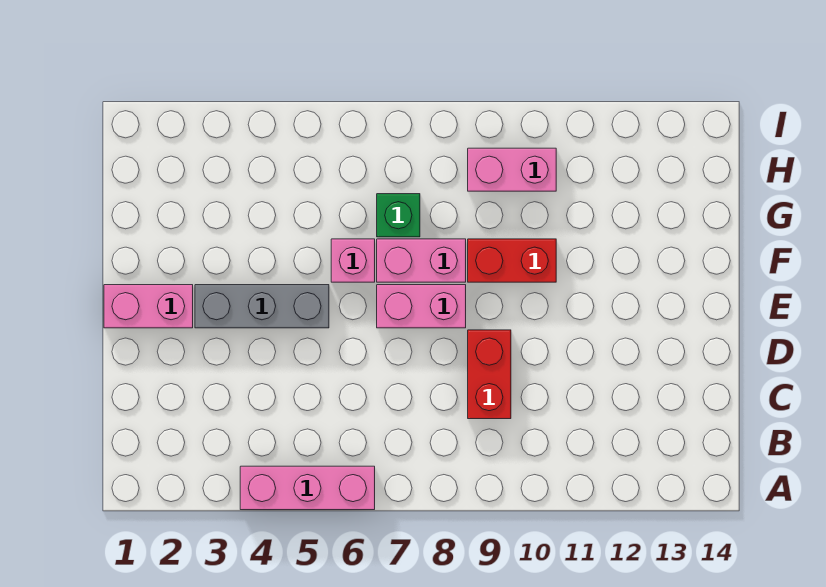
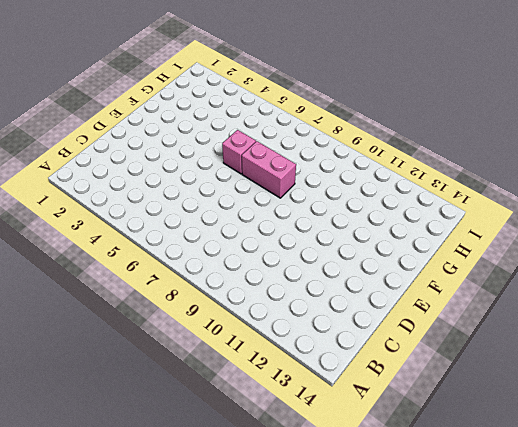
none -> pink brick A4:A6 level 1
none -> red brick C9:D9 level 1

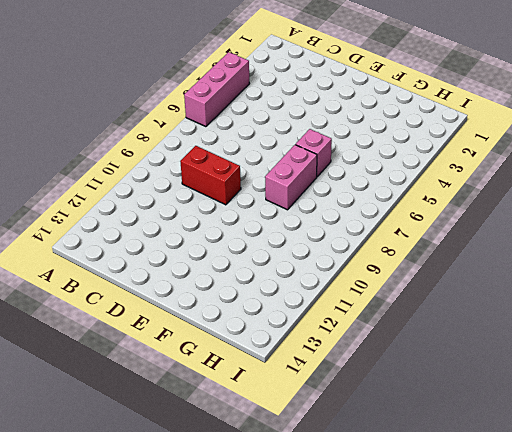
none -> pink brick E1:E2 level 1
none -> grey brick E3:E5 level 1

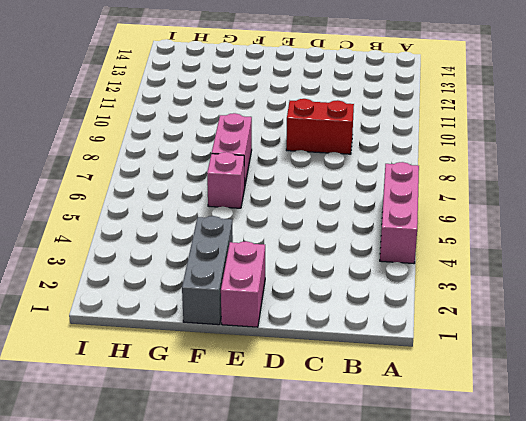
grey brick F1:F3 level 1 -> grey brick E3:E5 level 1
none -> pink brick E7:E8 level 1
none -> red brick F9:F10 level 1

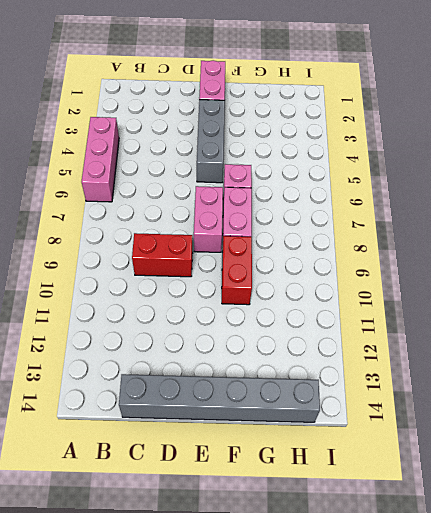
grey brick C14:H14 level 1 -> none
none -> green brick G7 level 1
none -> pink brick H9:H10 level 1

